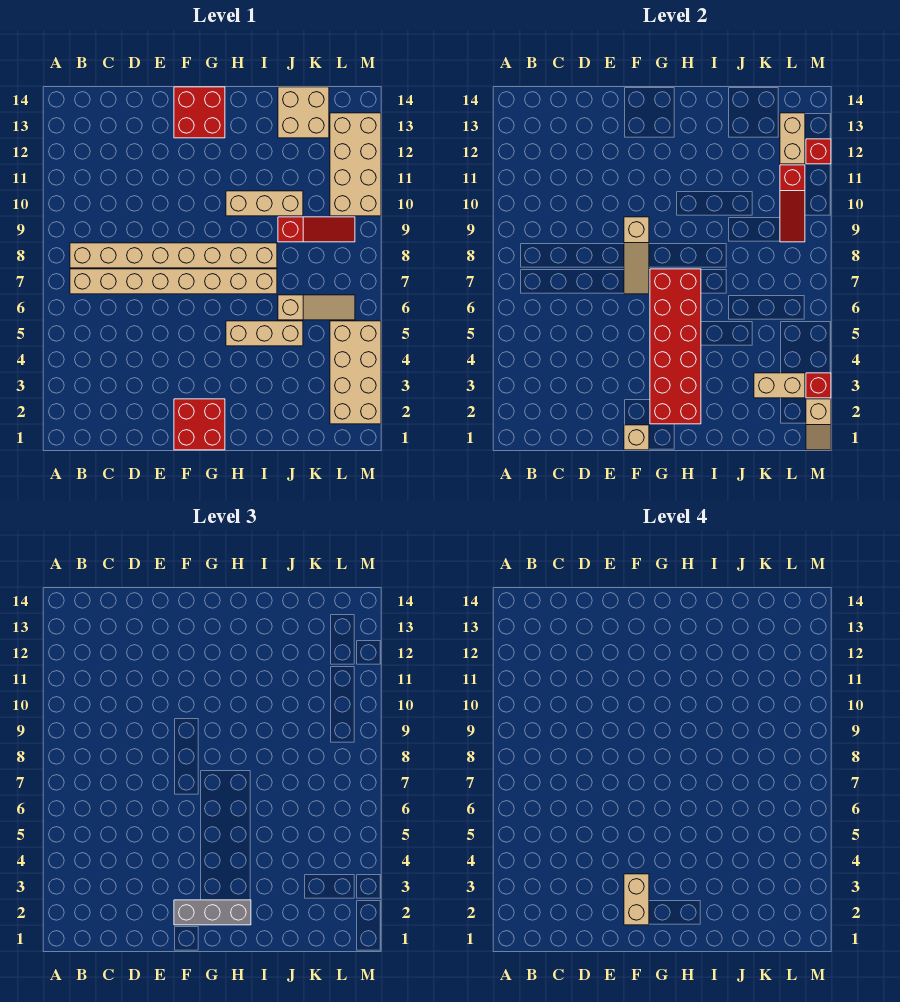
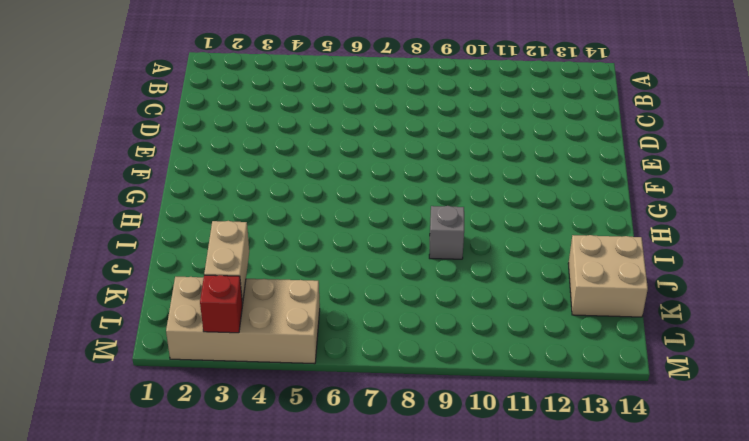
grey brick I9 level 1 -> none
none -> tan brick B7:I7 level 1
none -> tan brick B8:I8 level 1
none -> red brick F1:G2 level 1

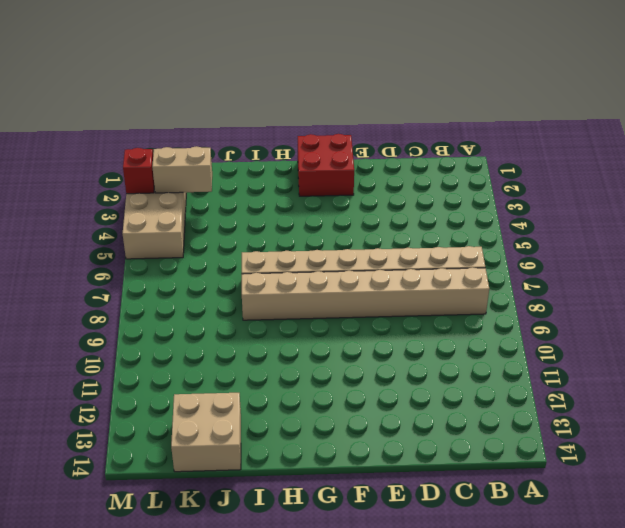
none -> red brick F13:G14 level 1
none -> tan brick H5:J5 level 1
none -> tan brick H10:J10 level 1

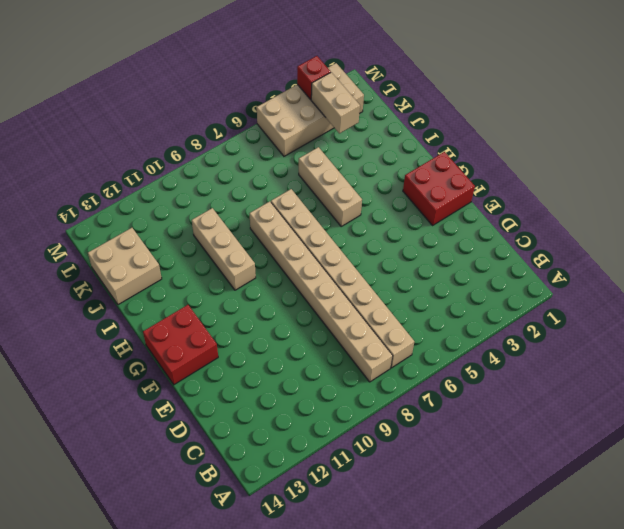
none -> tan slope J6:L6 level 1 top J
none -> red slope J9:L9 level 1 top J
none -> tan brick L10:M13 level 1

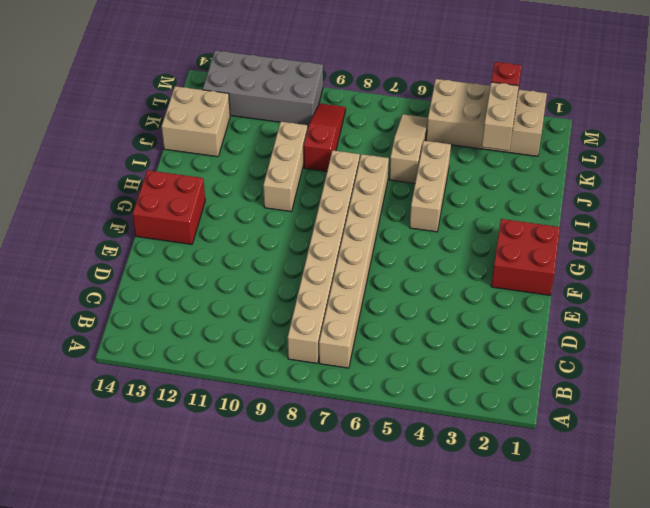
grey brick L10:M13 level 1 -> tan brick L10:M13 level 1
none -> tan brick F1 level 2
none -> tan slope F7:F9 level 2 top 9
none -> red brick G2:H7 level 2

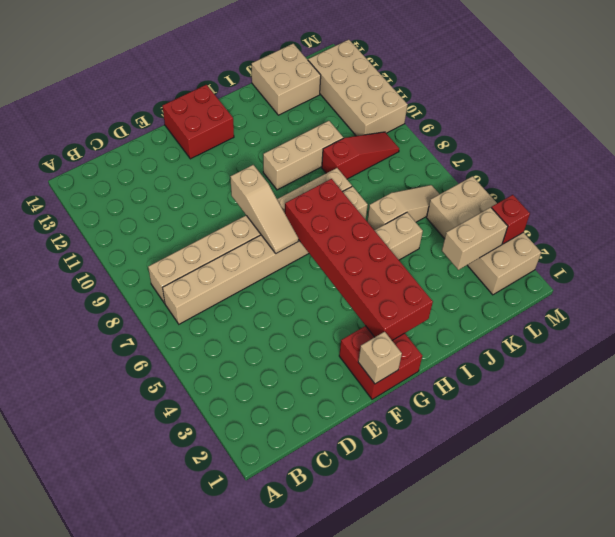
none -> red slope L9:L11 level 2 top 11
none -> tan brick L12:L13 level 2
none -> tan slope M1:M2 level 2 top 2

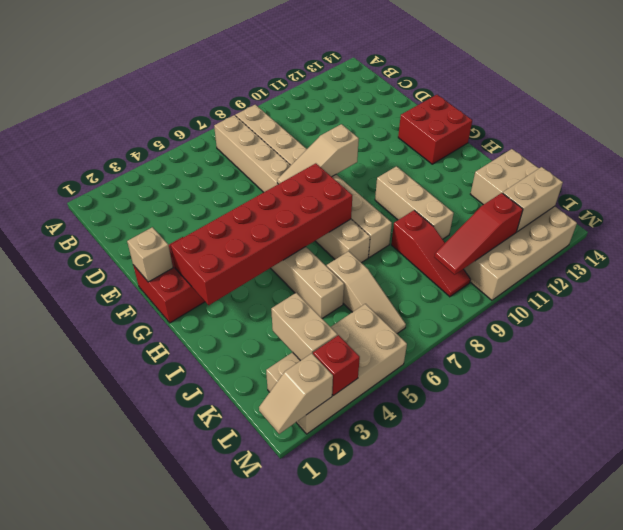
none -> red brick M12 level 2
none -> grey brick F2:H2 level 3
none -> tan brick F2:F3 level 4

